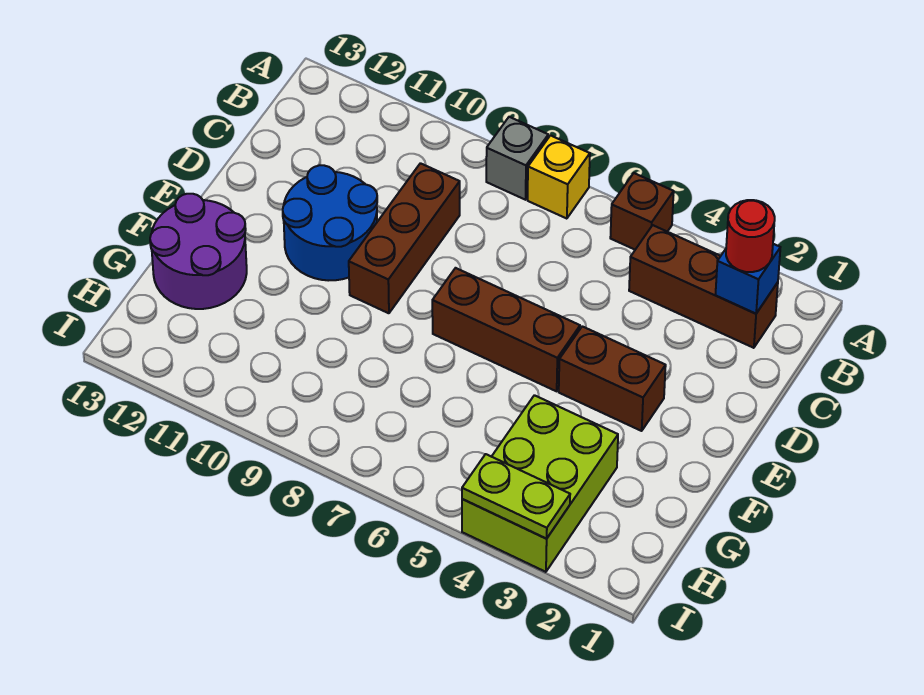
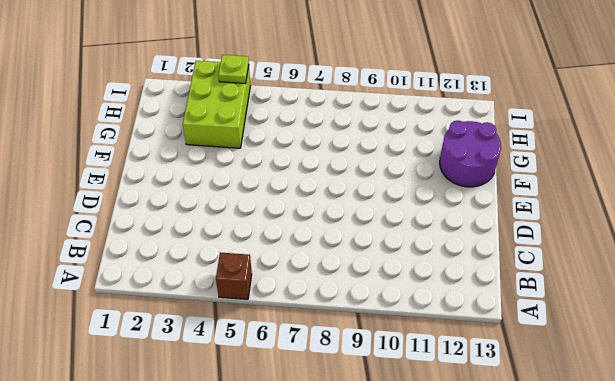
lime plate I4 level 2 -> lime plate I3:I4 level 2
none -> yellow brick A7 level 1
none -> grey brick A8 level 1
none -> brown brick B2:B4 level 1

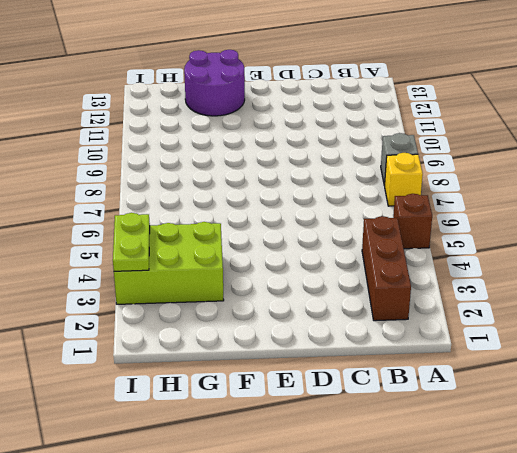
none -> brown brick C9:E9 level 1
none -> blue round brick D10:E11 level 1
none -> brown brick E3:E4 level 1

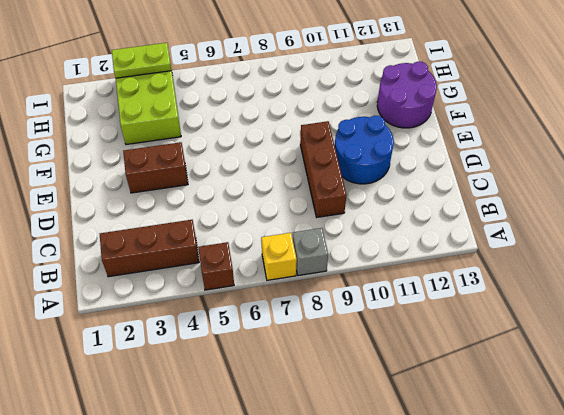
none -> brown brick E5:E7 level 1
none -> blue brick B2 level 2
none -> red round brick B2 level 3

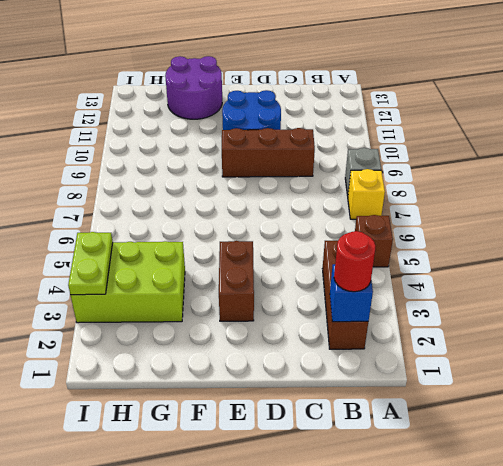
none -> brown brick E5:E7 level 1

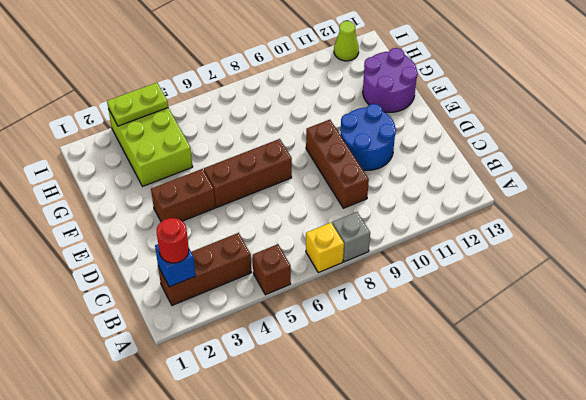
lime cone I12 level 1 -> none

